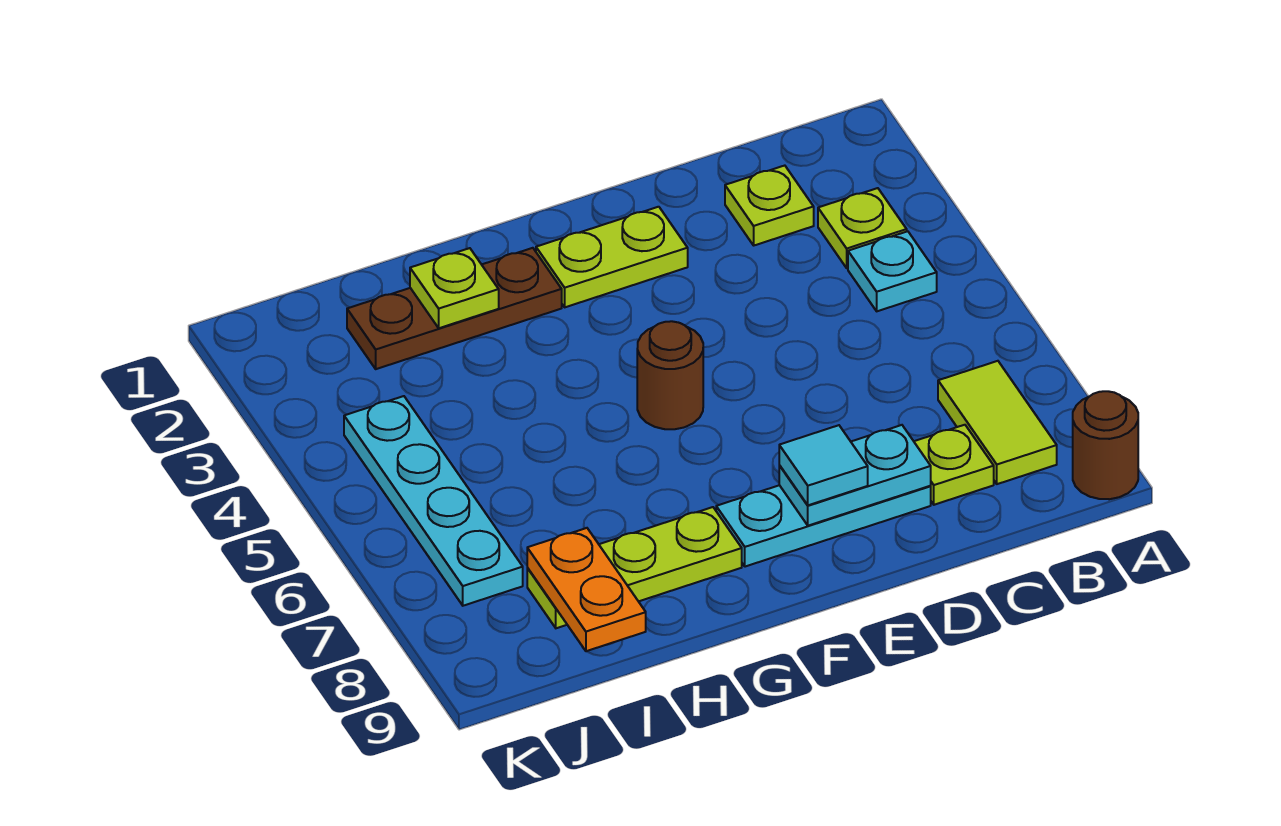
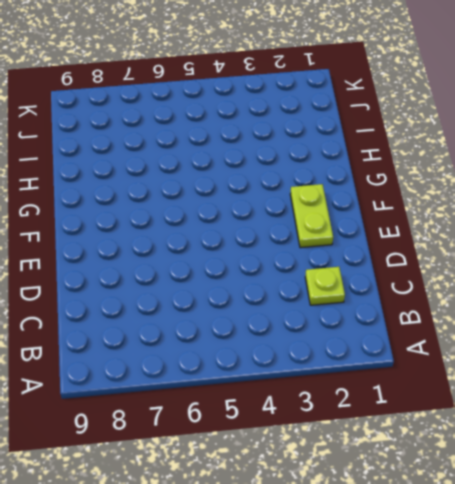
none -> brown round brick A9 level 1
none -> lime plate B3 level 1
none -> cyan plate B4 level 1

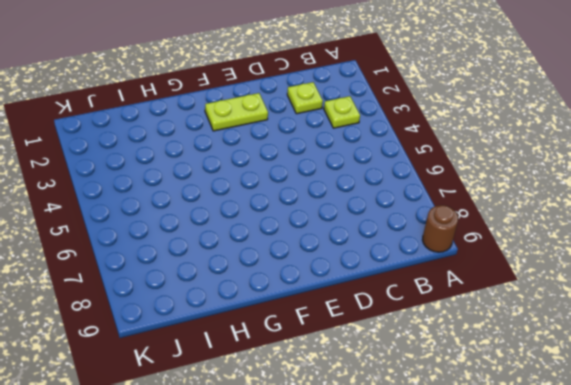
none -> cyan plate B4 level 1
none -> lime tile B7:B8 level 1
none -> lime plate C8 level 1

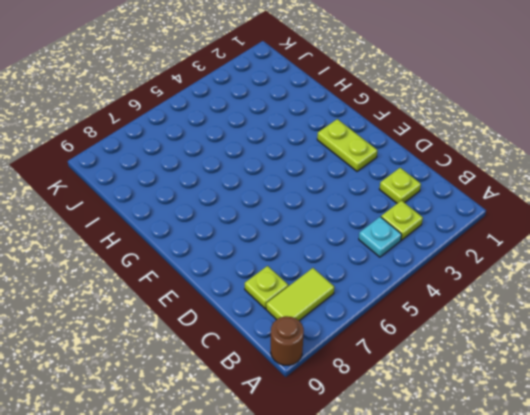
none -> cyan plate D8:F8 level 1
none -> brown round brick F5 level 1
none -> brown plate G2:I2 level 1

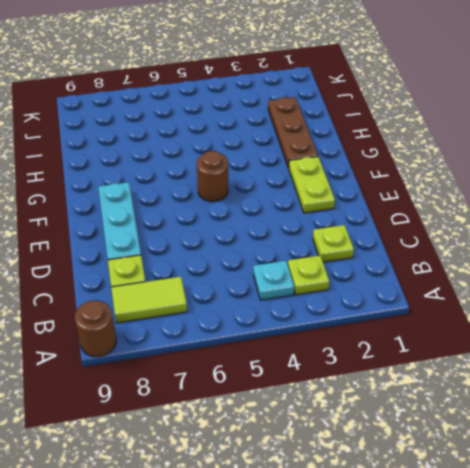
none -> lime plate G8:I8 level 1
none -> cyan plate J4:J7 level 1
none -> cyan plate D8:E8 level 2

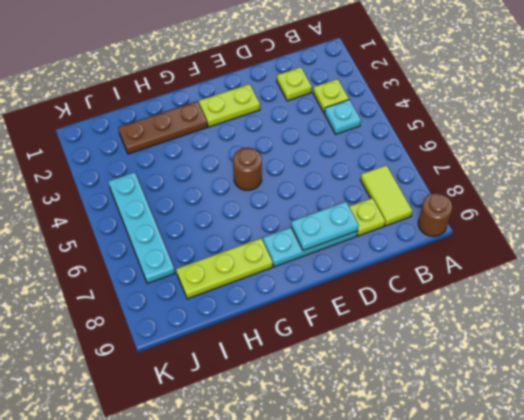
none -> lime plate H2 level 2
none -> orange plate I8:I9 level 2
none -> cyan tile E8 level 3

